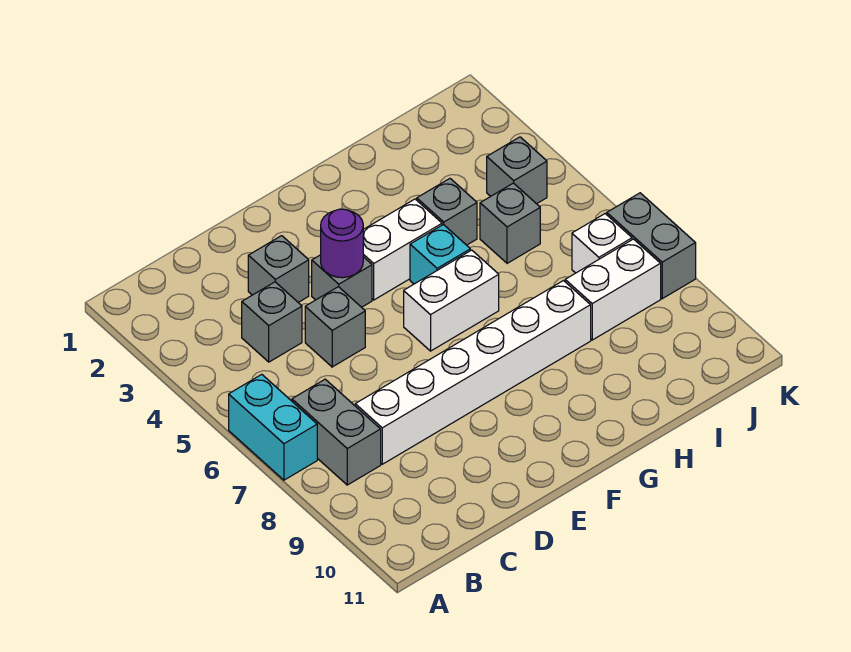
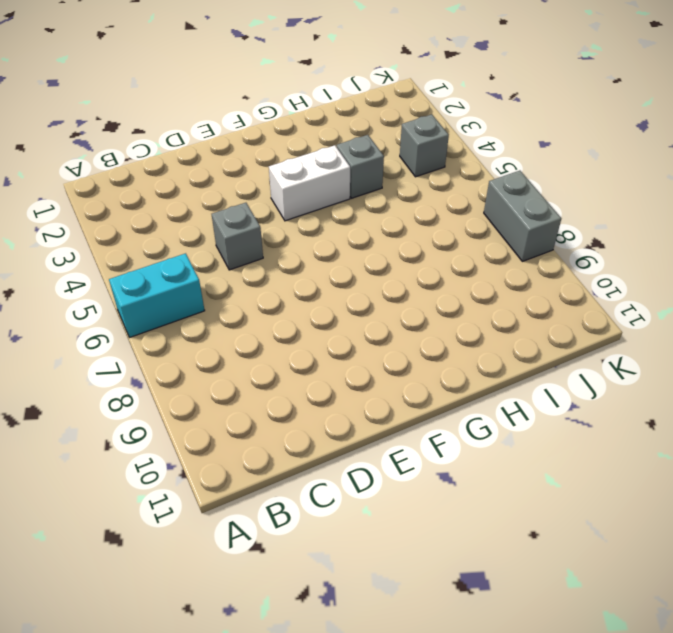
cyan brick A6:B6 level 1 -> cyan brick A6:A7 level 1
none -> grey brick B7:B8 level 1
none -> grey brick C4 level 1
none -> white brick C8:H8 level 1

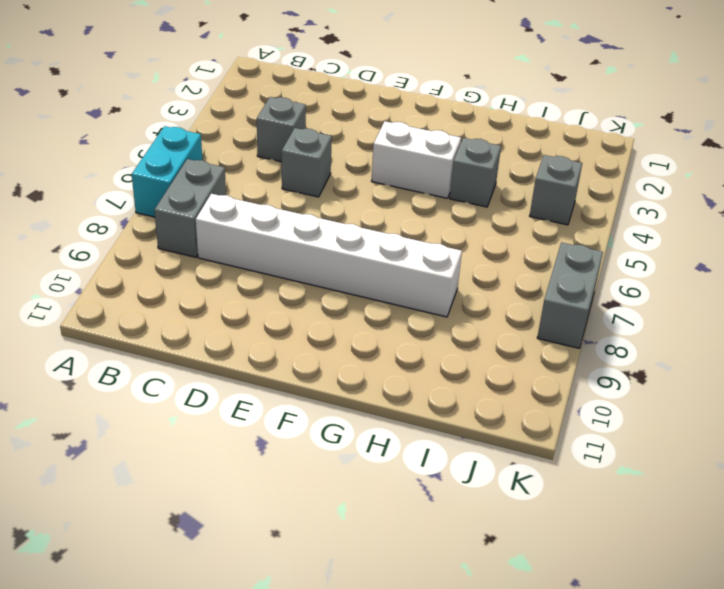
none -> grey brick D3 level 1
none -> grey brick E4 level 1
none -> white brick F6:G6 level 1

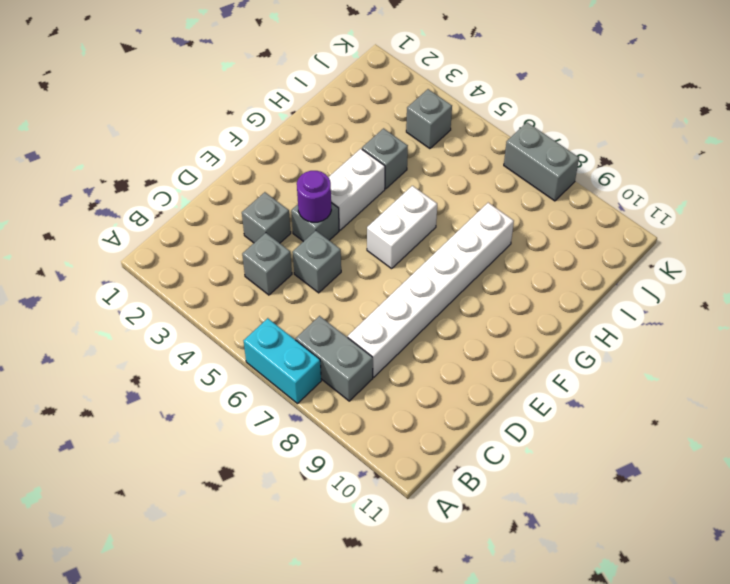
none -> cyan brick G5 level 1
none -> grey brick I5 level 1
none -> white brick I8:J8 level 1

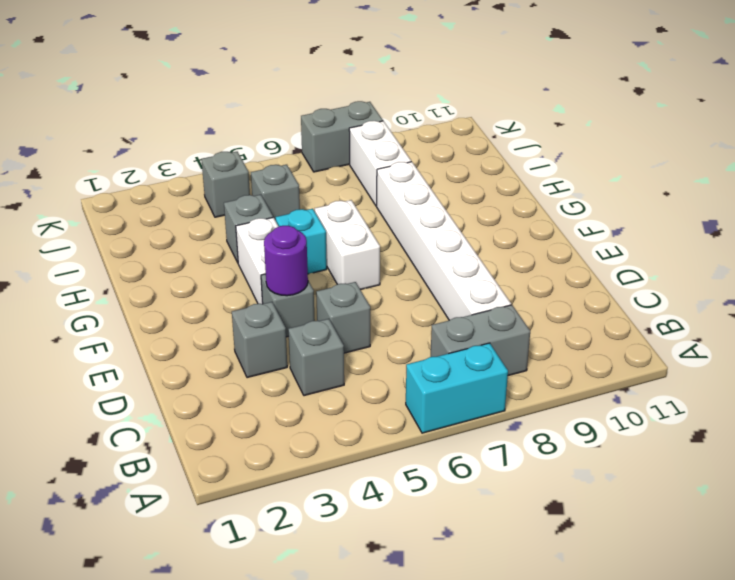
none -> white brick J7 level 1

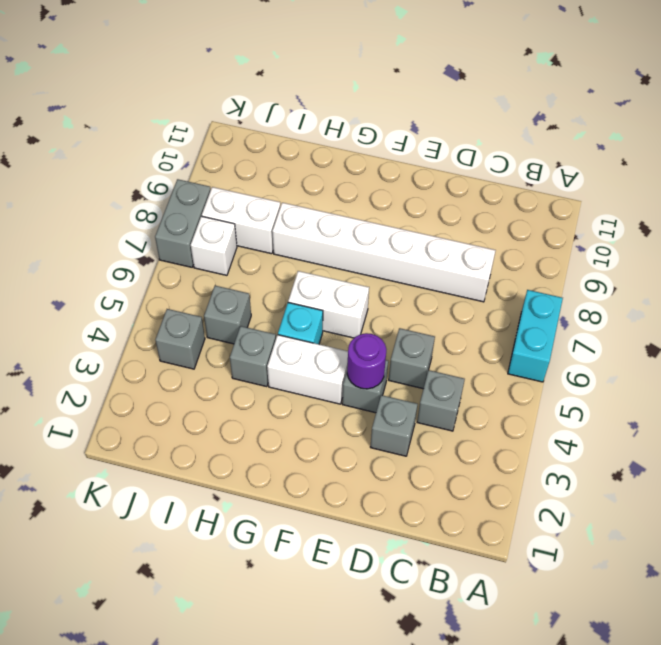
none -> grey brick B7:B8 level 1

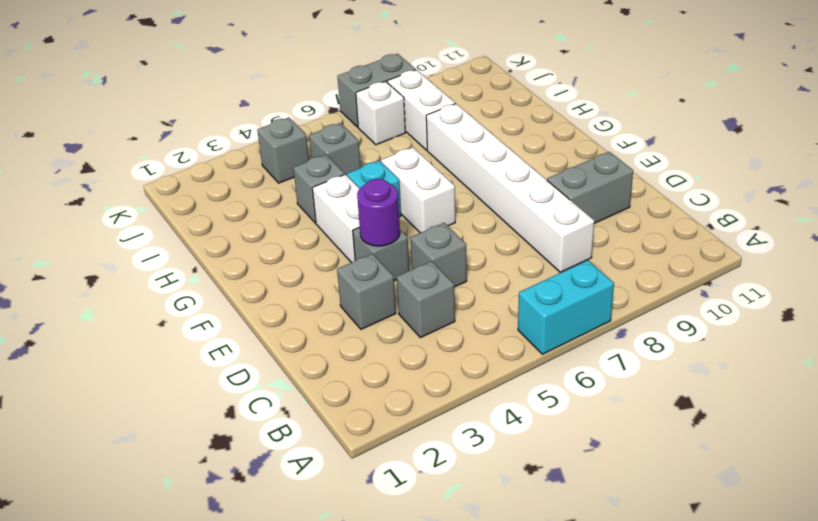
grey brick D9:D10 level 1 -> grey brick B7:B8 level 1

